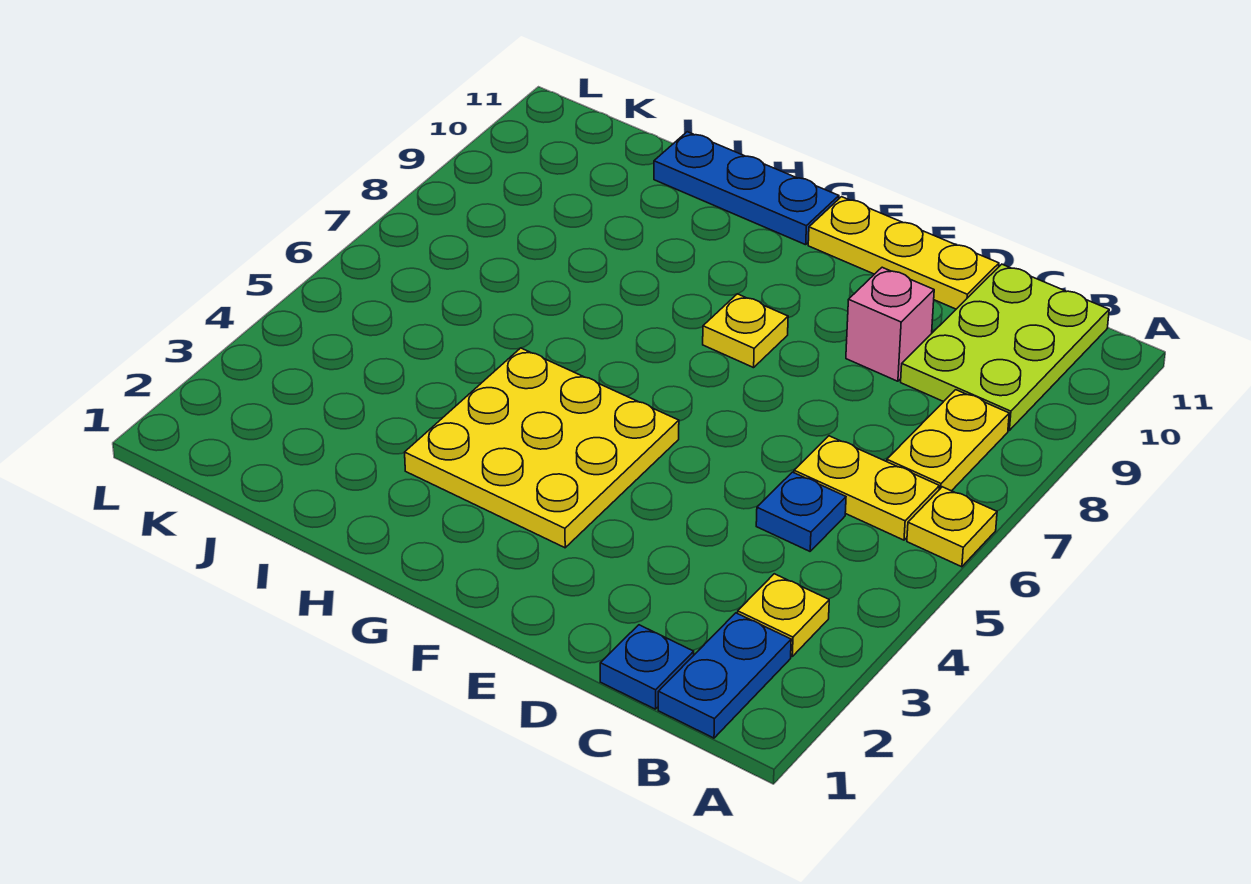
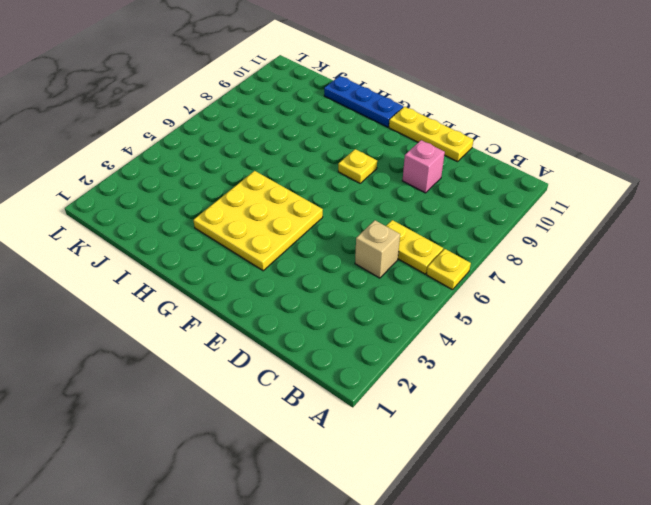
tan brick C5 level 1 -> blue plate C5 level 1
none -> blue plate B1:B2 level 1
none -> yellow plate B3 level 1
none -> yellow plate B7:B8 level 1

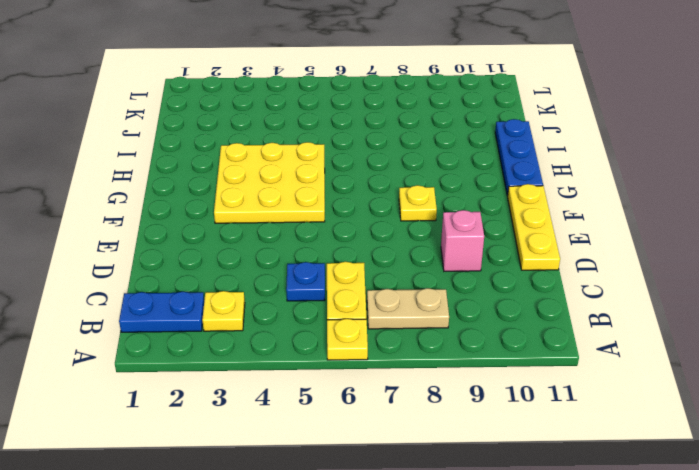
tan plate B7:B8 level 1 -> yellow plate B7:B8 level 1
none -> lime plate B9:C11 level 1
none -> blue plate C1 level 1

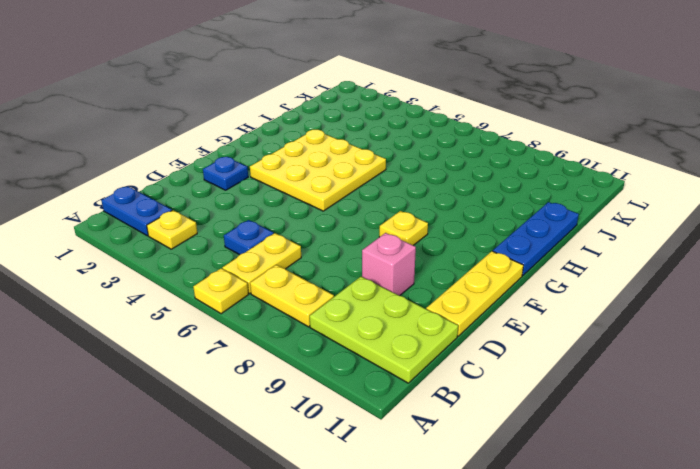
blue plate E2 level 1 -> blue plate C1 level 1

